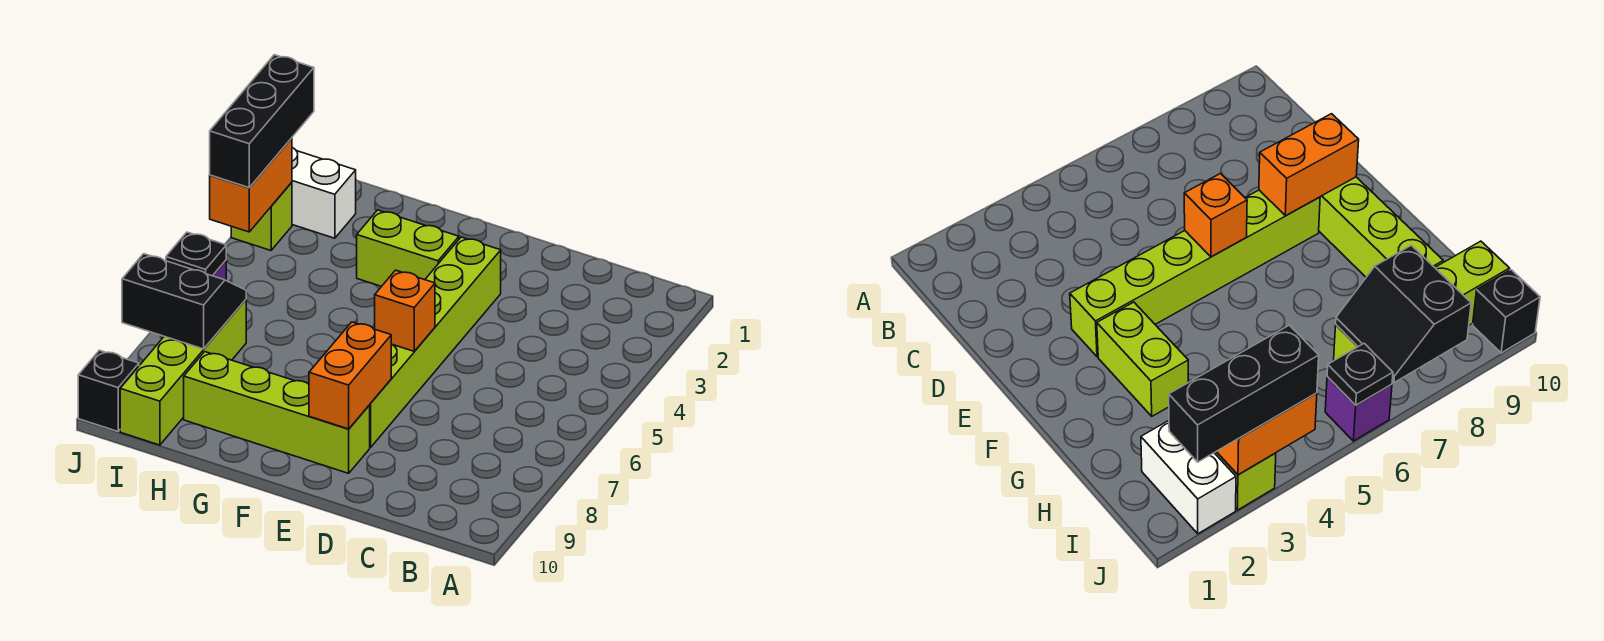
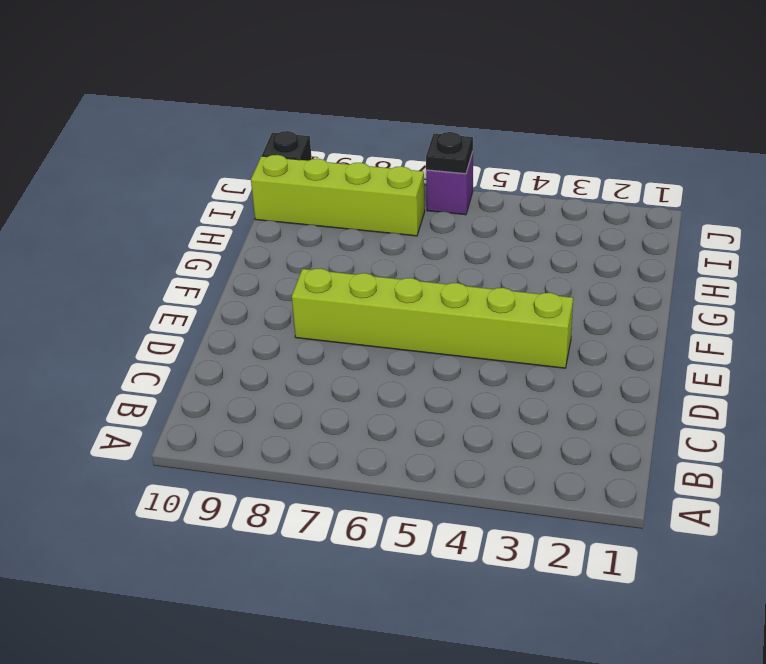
none -> lime brick E9:H9 level 1
none -> lime brick F3:G3 level 1
none -> white brick I2:J2 level 1

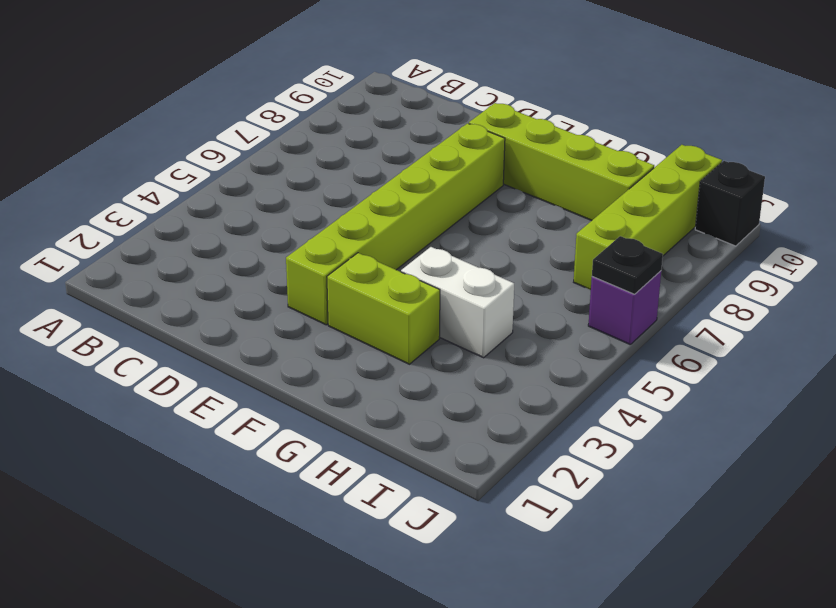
white brick G4:H4 level 1 -> white brick I2:J2 level 1
none -> lime brick J3 level 1
none -> orange brick E6 level 2
none -> orange brick E8:E9 level 2

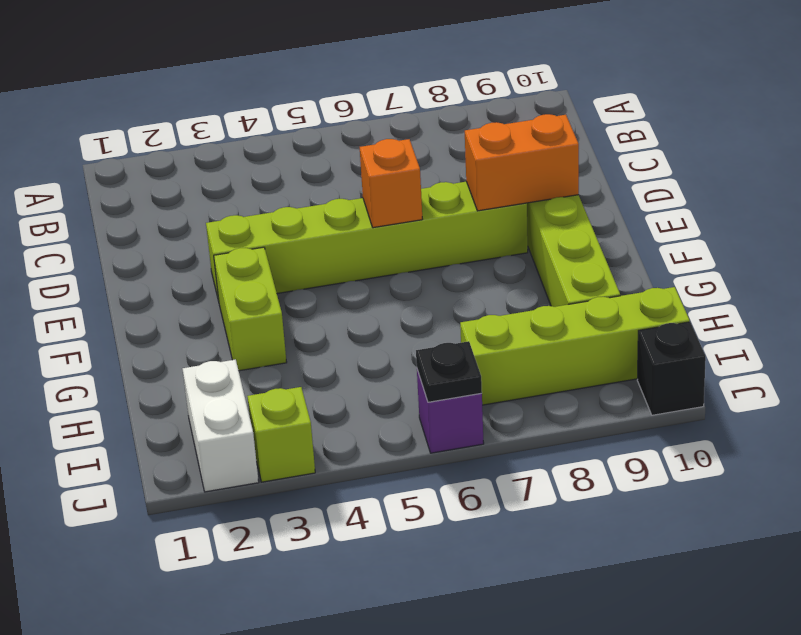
none -> black slope I7:J8 level 2 top 8
none -> orange brick J3:J4 level 2
none -> black brick J2:J4 level 3

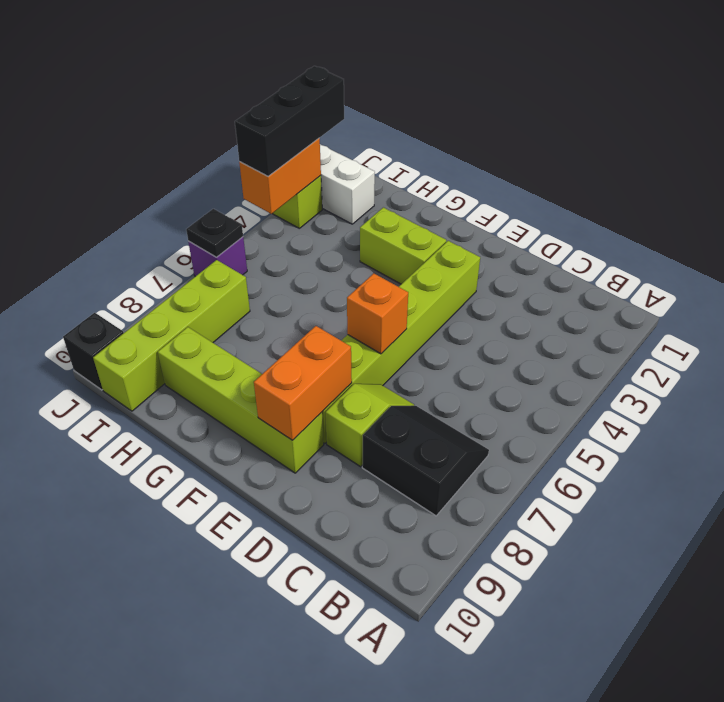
black slope B7:C8 level 1 top 8 -> black slope I7:J8 level 2 top 8
lime slope D7:D8 level 1 top 8 -> none

